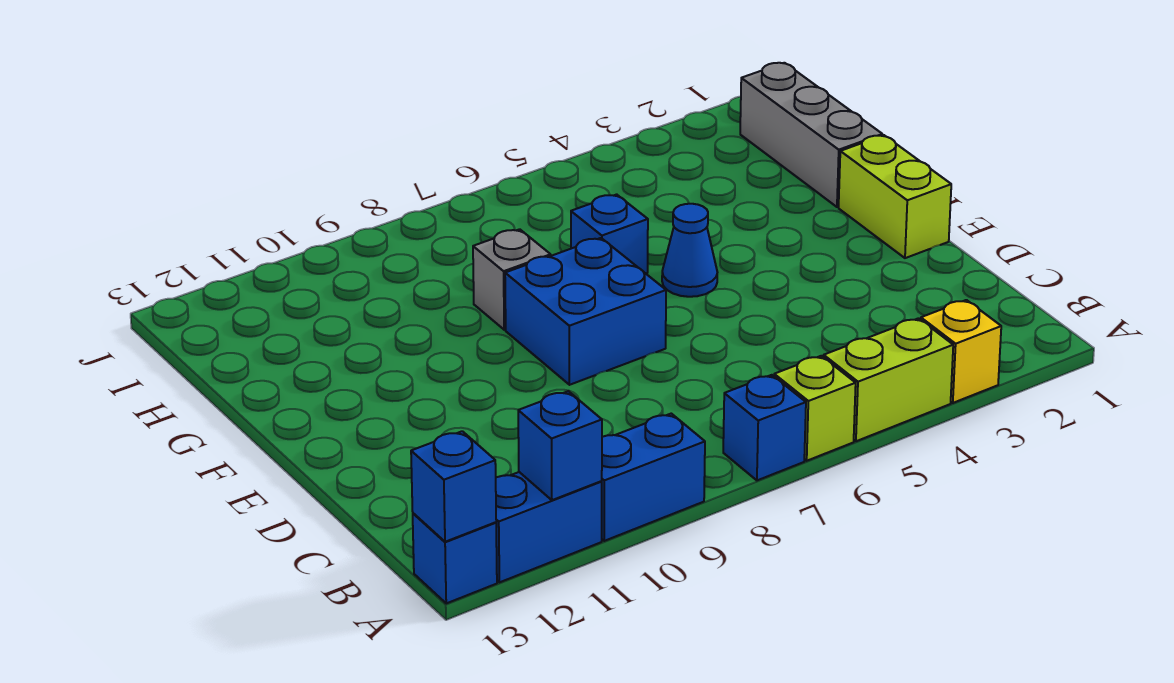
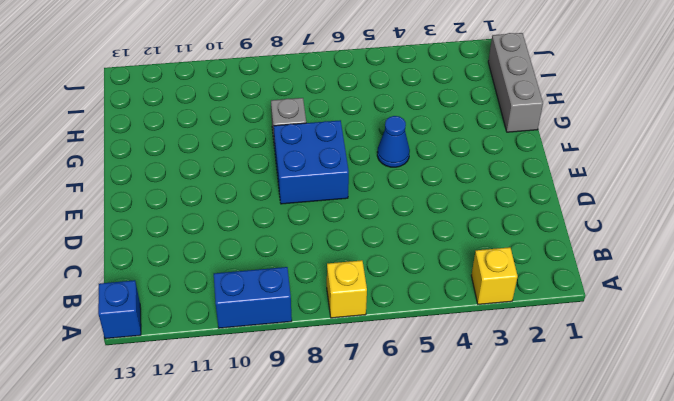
yellow brick A7 level 1 -> blue brick A7 level 1
none -> lime brick A4:A5 level 1
none -> lime brick A6 level 1
none -> blue brick A11:A12 level 1

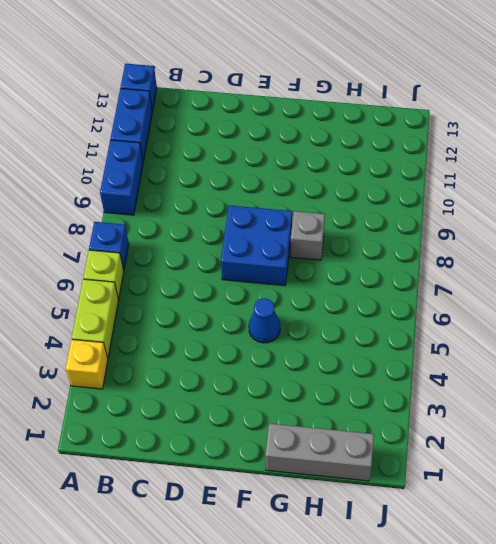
none -> lime brick E1:F1 level 1
none -> blue brick G6 level 1
none -> blue brick A11 level 2

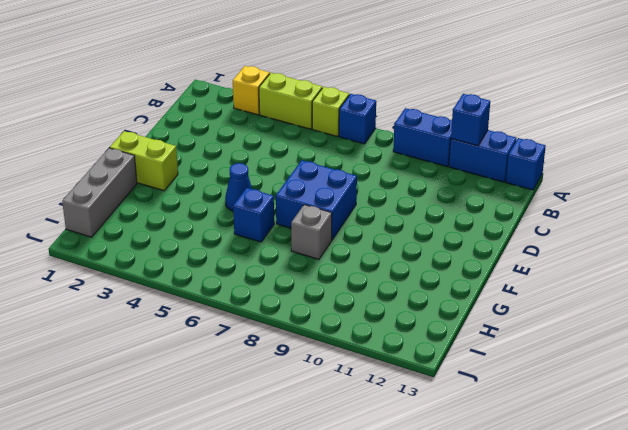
lime brick F1:F2 level 1 -> lime brick E1:F1 level 1
none -> blue brick A13 level 2

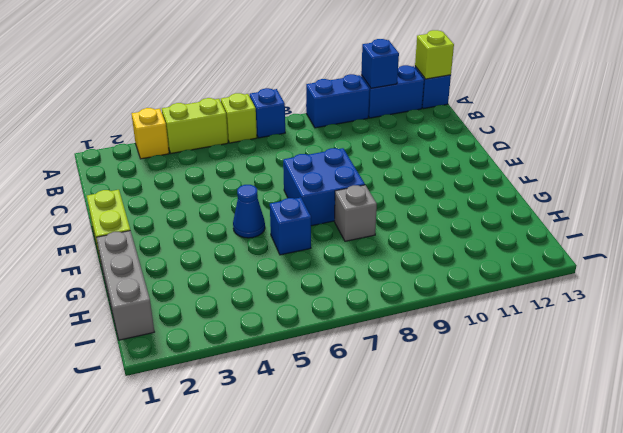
lime brick A13 level 2 -> blue brick A13 level 2

